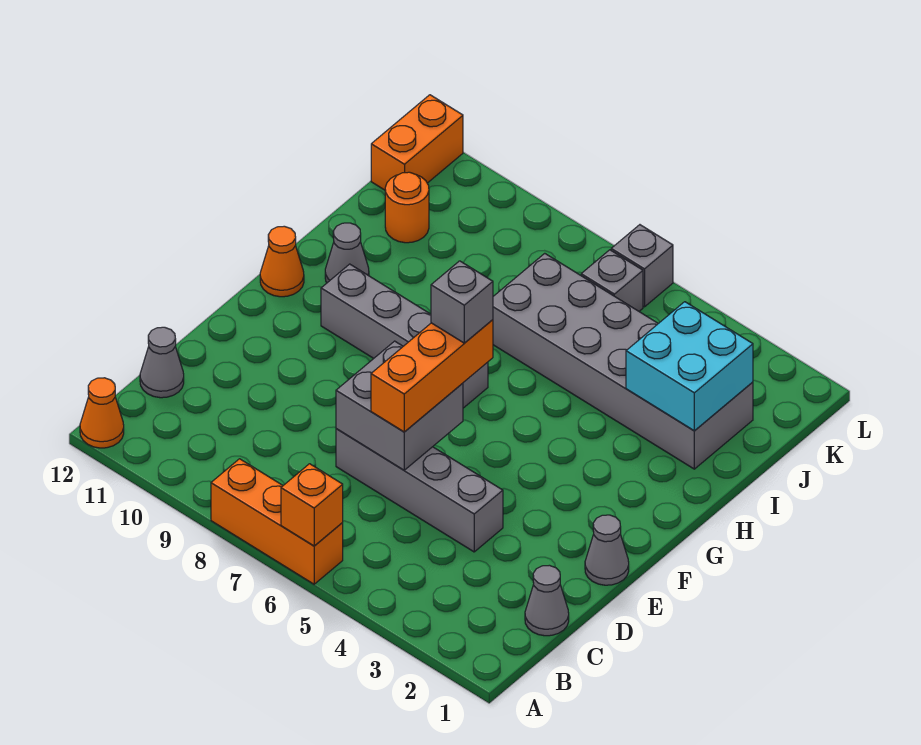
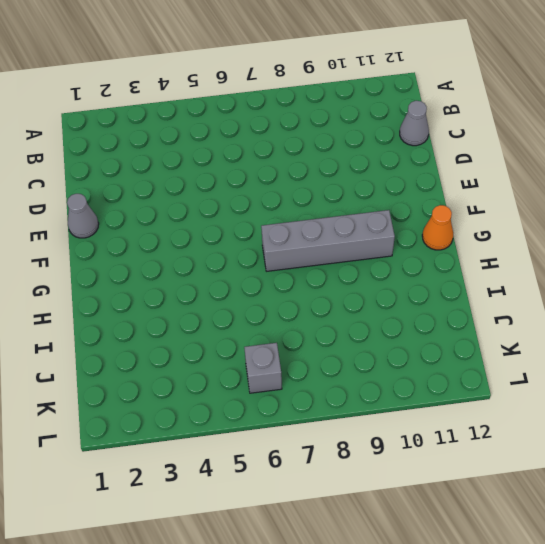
none -> orange brick A6:A8 level 1
none -> orange cone A12 level 1
none -> grey cone C1 level 1

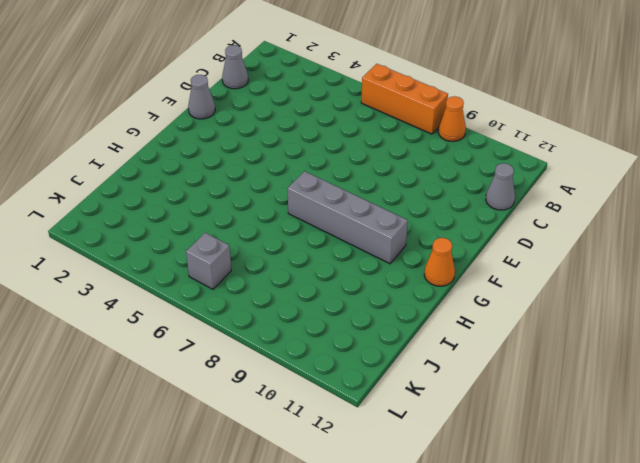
orange cone A9 level 1 -> orange cone A12 level 1
none -> grey brick D4:D7 level 1
none -> grey cone H11 level 1
none -> grey brick I2:J7 level 1

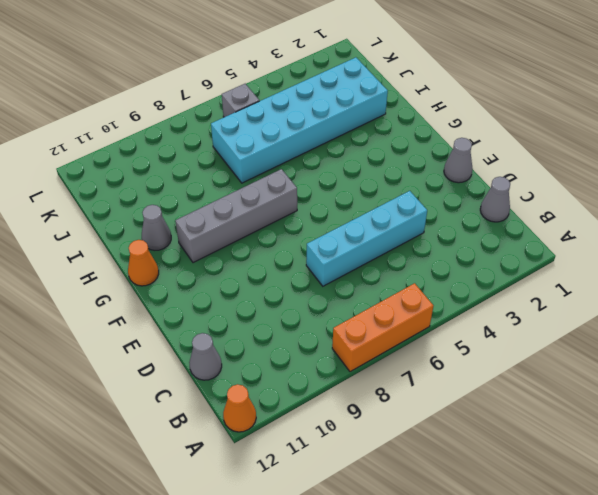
cyan brick D4:D7 level 1 -> grey brick D4:D7 level 1
cyan brick I2:J7 level 1 -> grey brick I2:J7 level 1
none -> orange round brick J11 level 1
none -> orange brick K12:L12 level 1
none -> grey brick L6 level 1

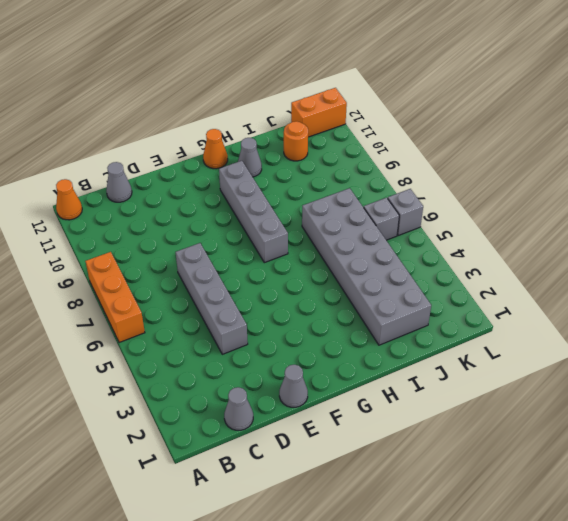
none -> orange brick A6 level 2
none -> grey brick D6:E7 level 2
none -> cyan brick I2:J3 level 2

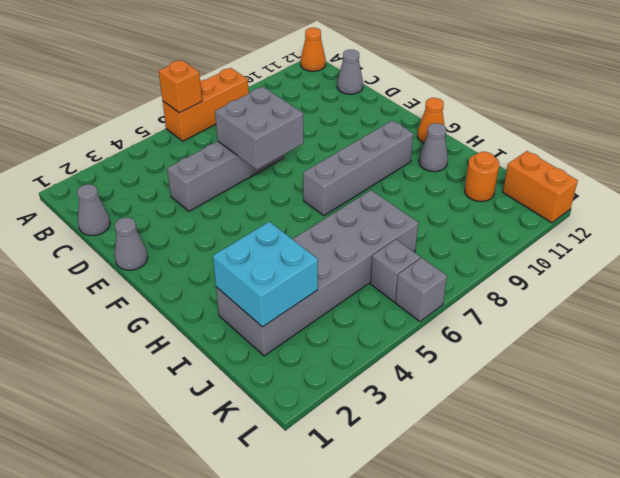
none -> orange brick D6:F6 level 3
none -> grey brick F6 level 4

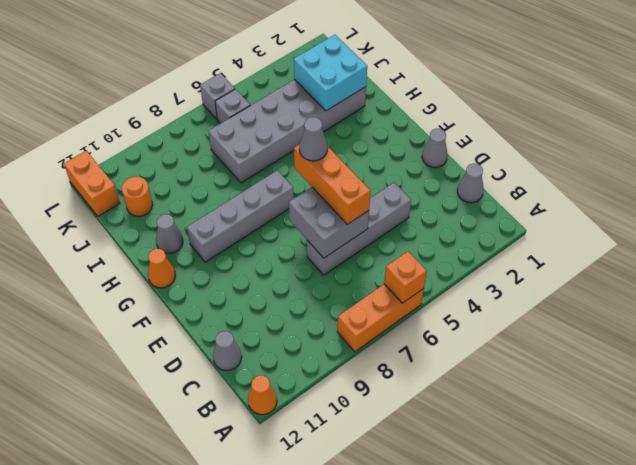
grey cone F6 level 4 -> grey brick F6 level 4

